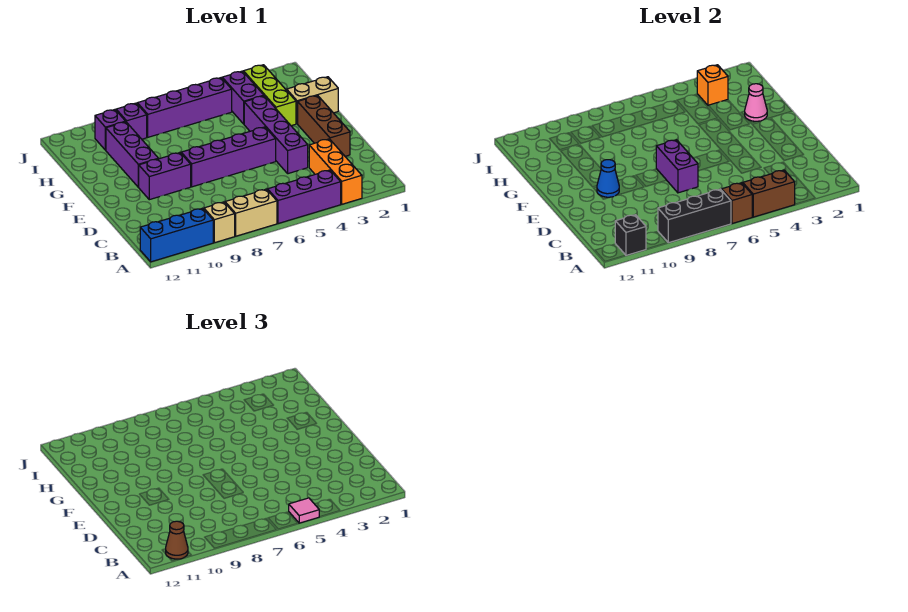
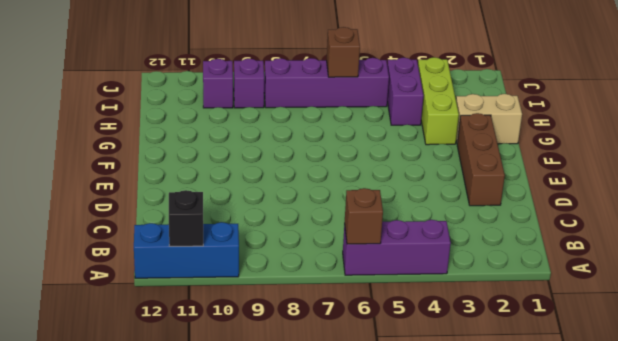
brown brick I6 level 2 -> none
none -> orange brick A3:C3 level 1
none -> tan brick A7:A8 level 1
none -> tan brick A9 level 1

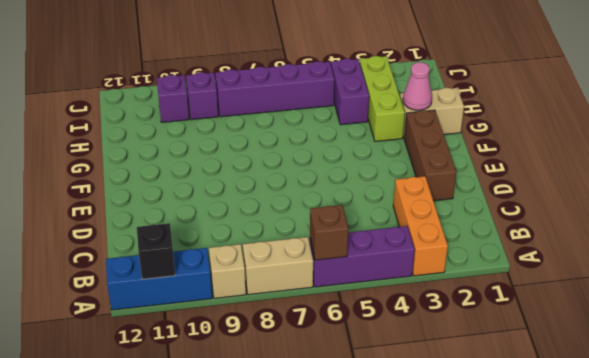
none -> purple brick D4:G4 level 1
none -> purple brick E5:E8 level 1
none -> purple brick E9:E10 level 1

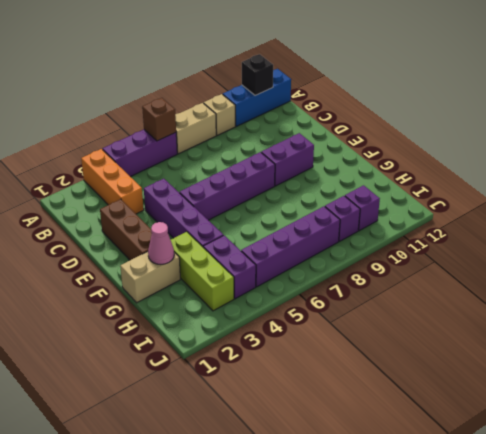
none -> purple brick F10:H10 level 1
none -> brown brick A4:A5 level 2
none -> black brick A7:A9 level 2

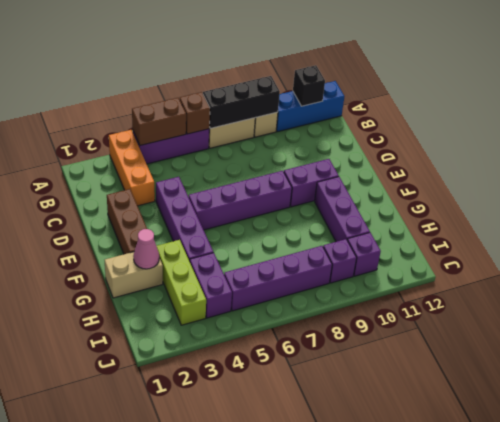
none -> purple brick D7:E7 level 2
none -> blue cone E10 level 2
none -> orange brick I3 level 2

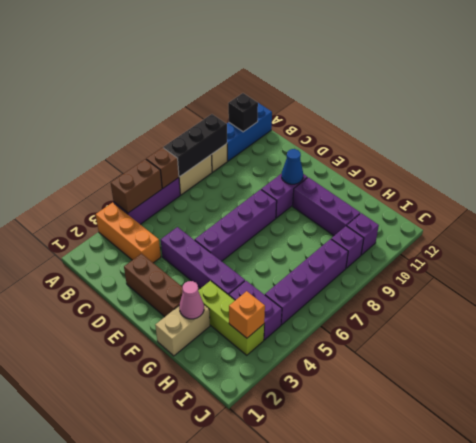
none -> purple brick D7:E7 level 2
none -> pink tile A5 level 3
none -> brown cone A11 level 3

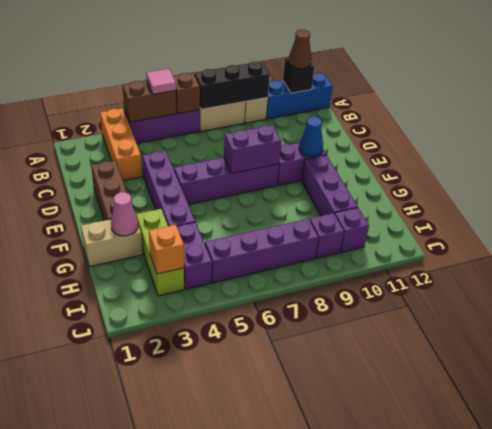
purple brick E7:E8 level 2 -> purple brick D7:E7 level 2

